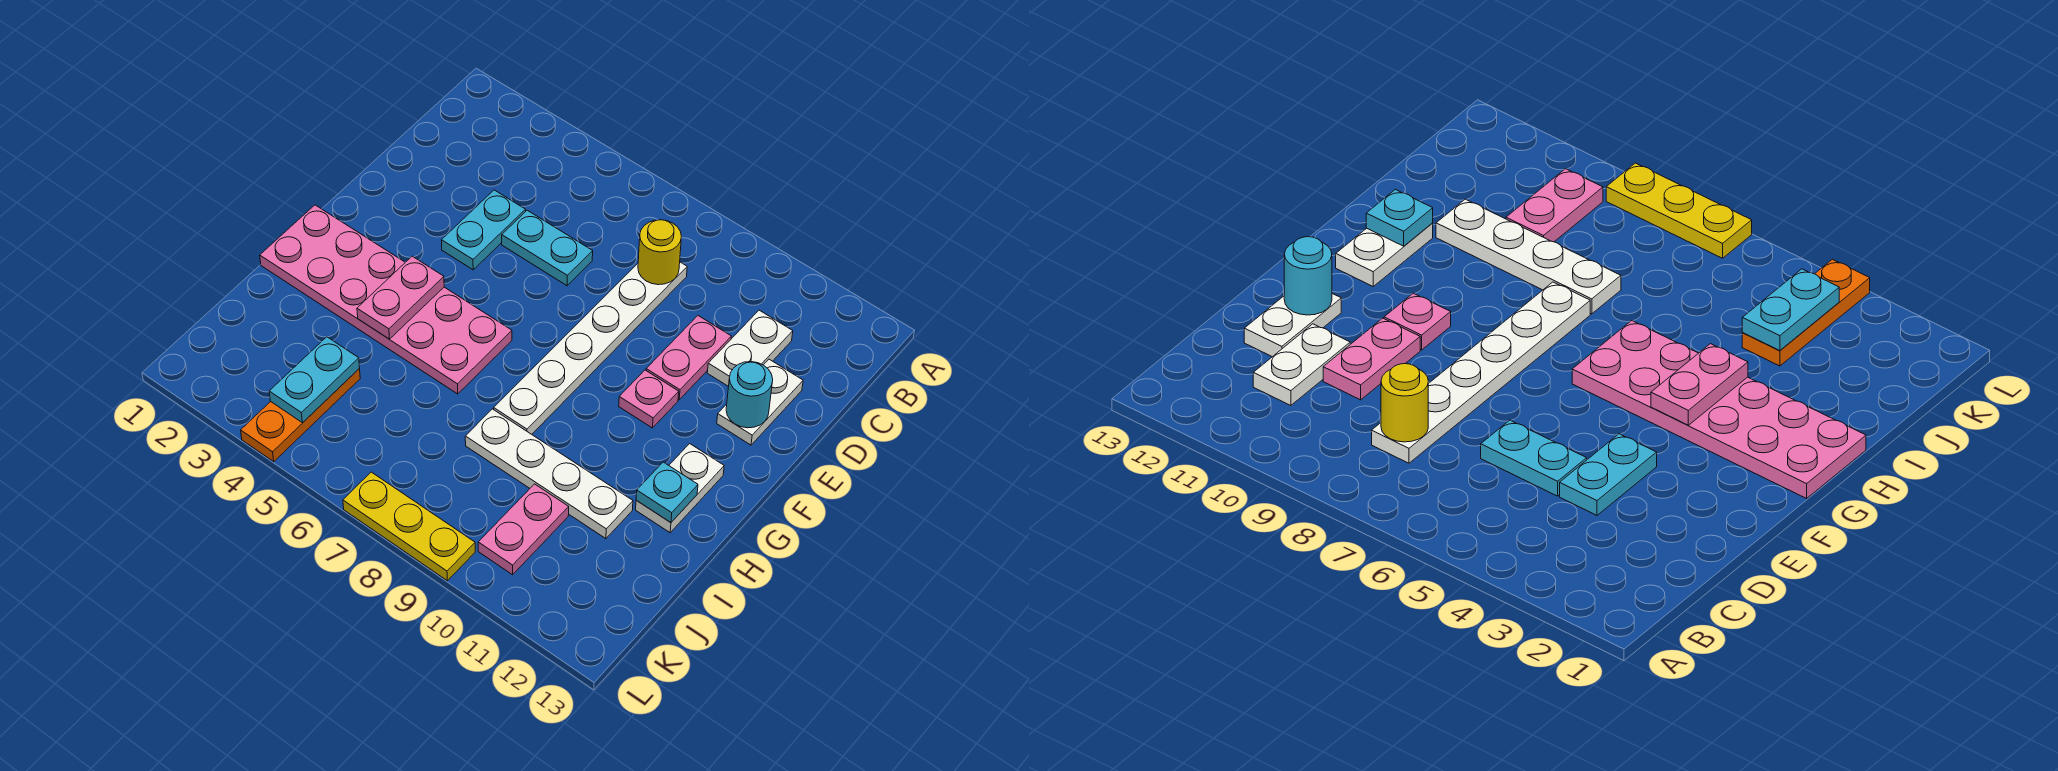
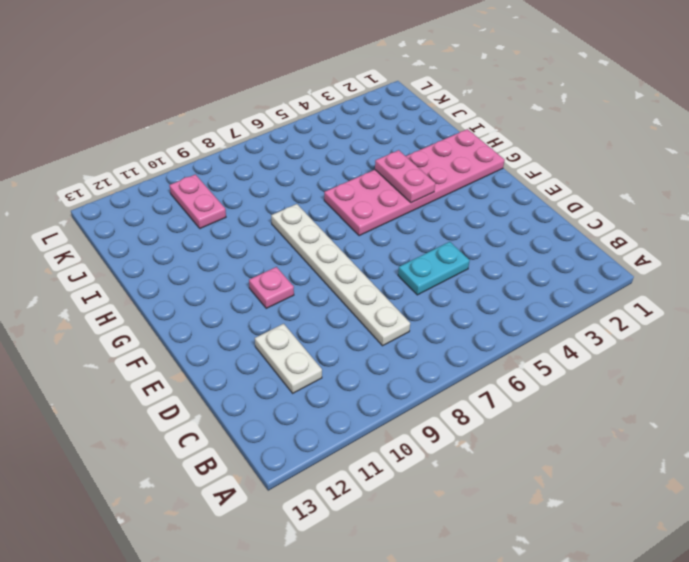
none -> cyan plate D4:E4 level 1
none -> pink plate D10:E10 level 1
none -> white plate D12:E12 level 1

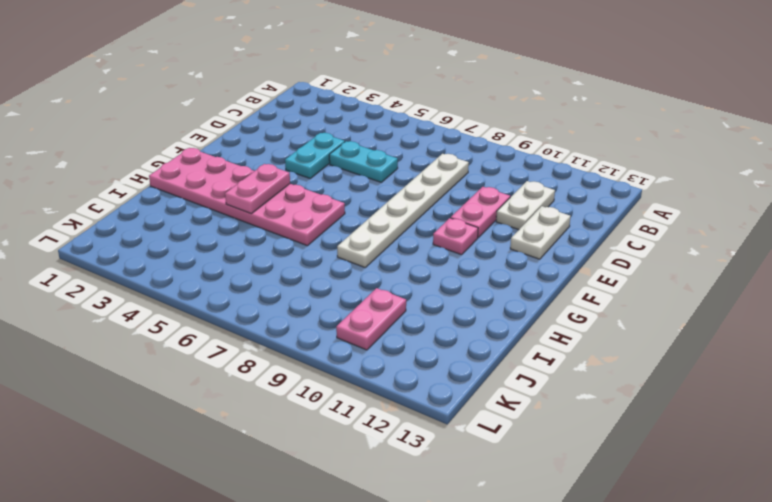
none -> white plate G12:H12 level 1
none -> white plate I8:I11 level 1
none -> orange plate J4:L4 level 1

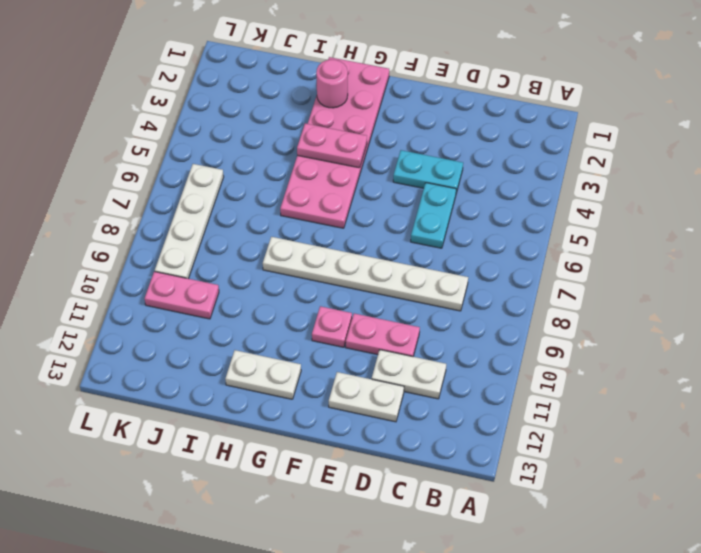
pink round brick H2 level 2 -> none
white plate K6:K9 level 1 -> white plate I8:I11 level 1
none -> orange plate J4:L4 level 1
none -> yellow plate L7:L9 level 1
none -> yellow round brick C8 level 2

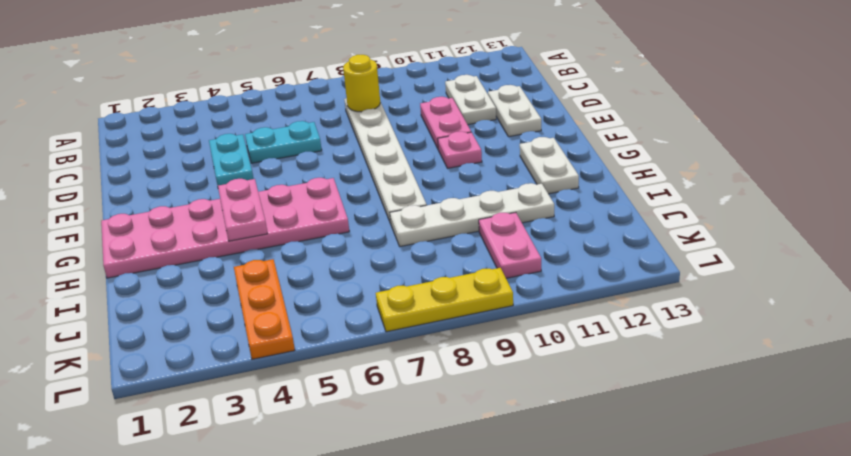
none -> cyan round brick E12 level 2
none -> cyan plate H12 level 2
none -> cyan plate J4:K4 level 2

